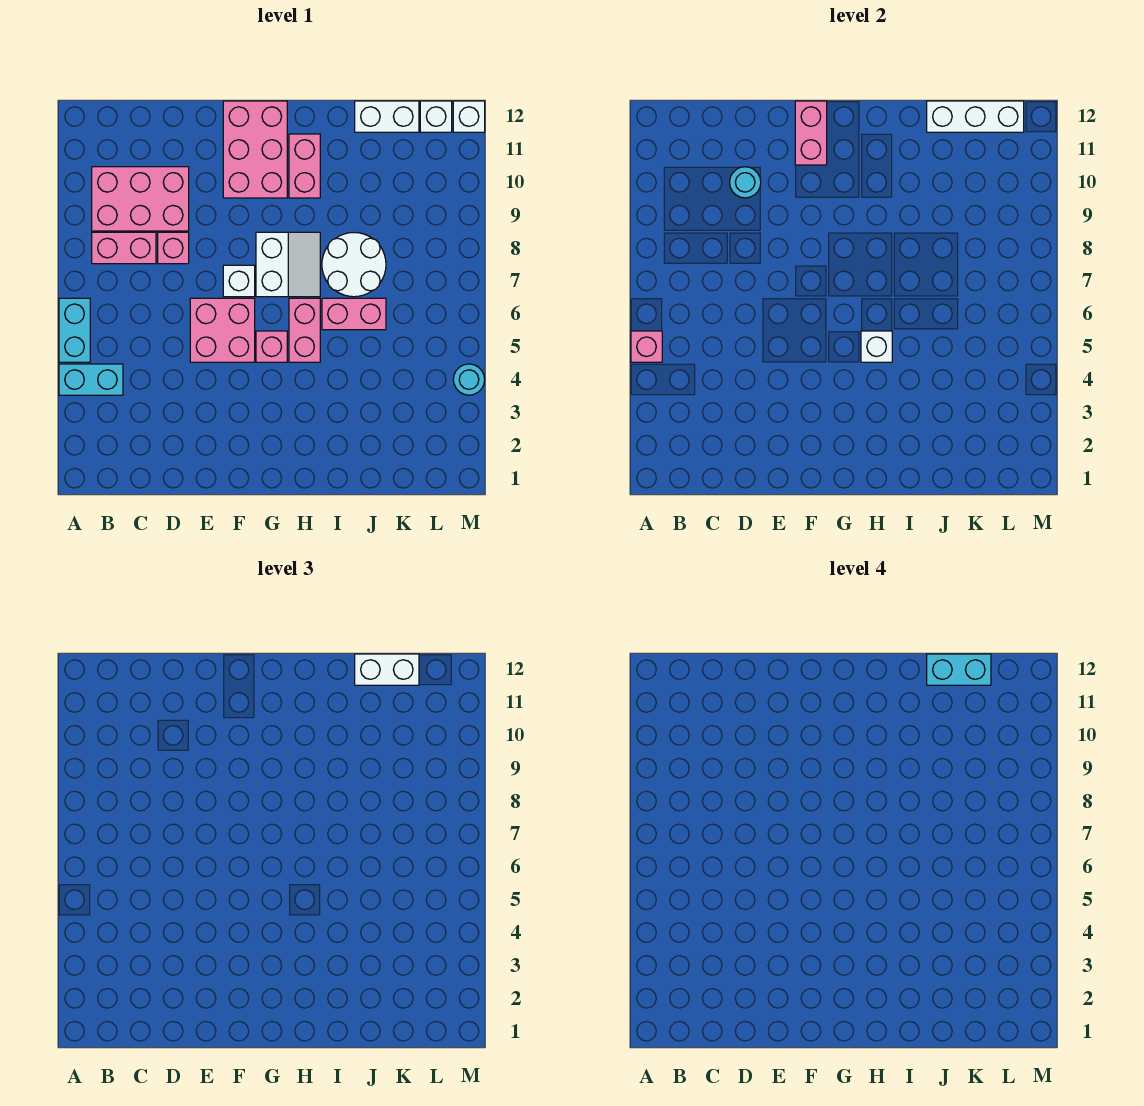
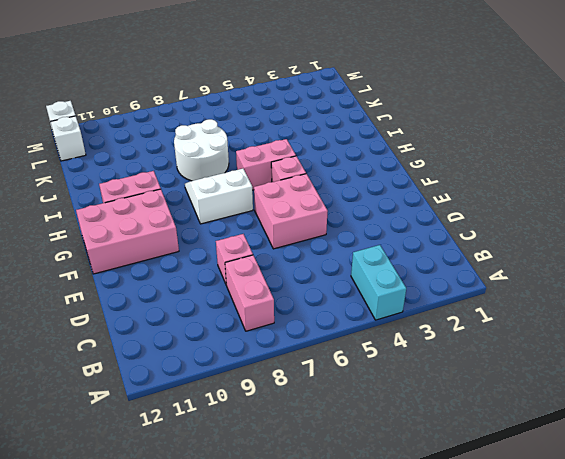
none -> cyan brick A5:A6 level 1
none -> pink brick B9:D10 level 1
none -> white brick F7 level 1

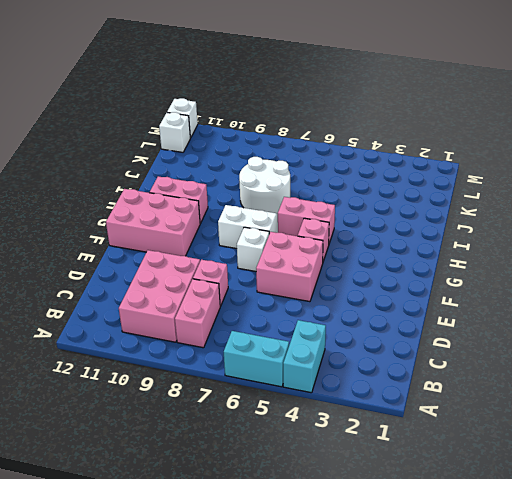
none -> pink brick I6:J6 level 1
none -> white brick J12:K12 level 1
none -> cyan round brick M4 level 1

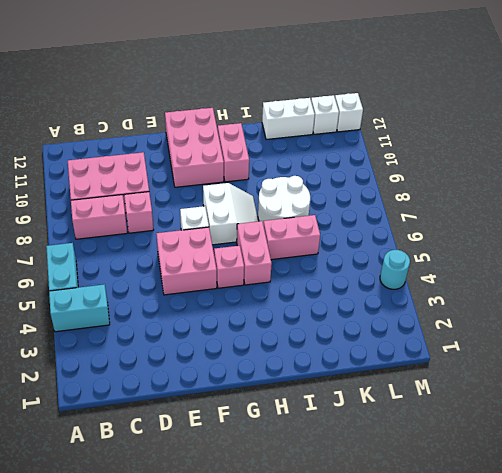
none -> pink brick A5 level 2
none -> cyan round brick D10 level 2
none -> pink brick F11:F12 level 2

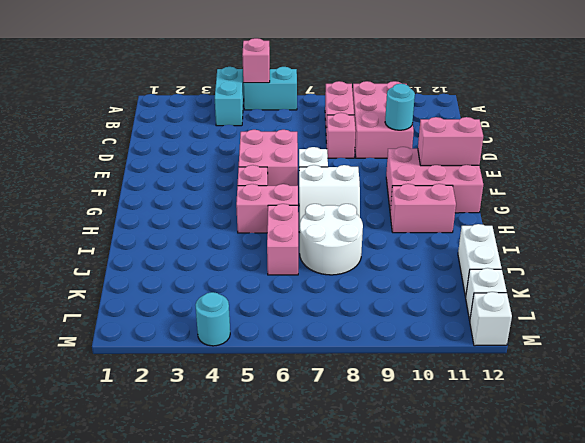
none -> white brick H5 level 2
none -> white brick J12:L12 level 2
none -> white brick J12:K12 level 3

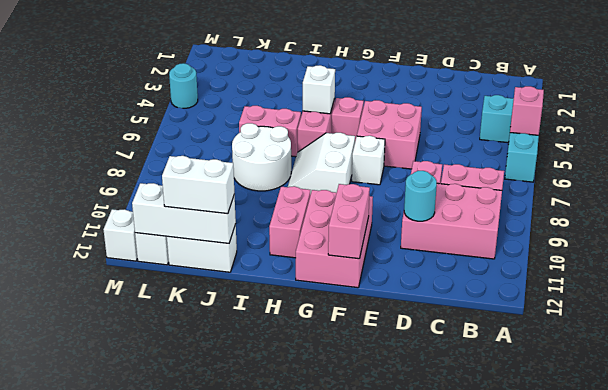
none -> cyan brick J12:K12 level 4

